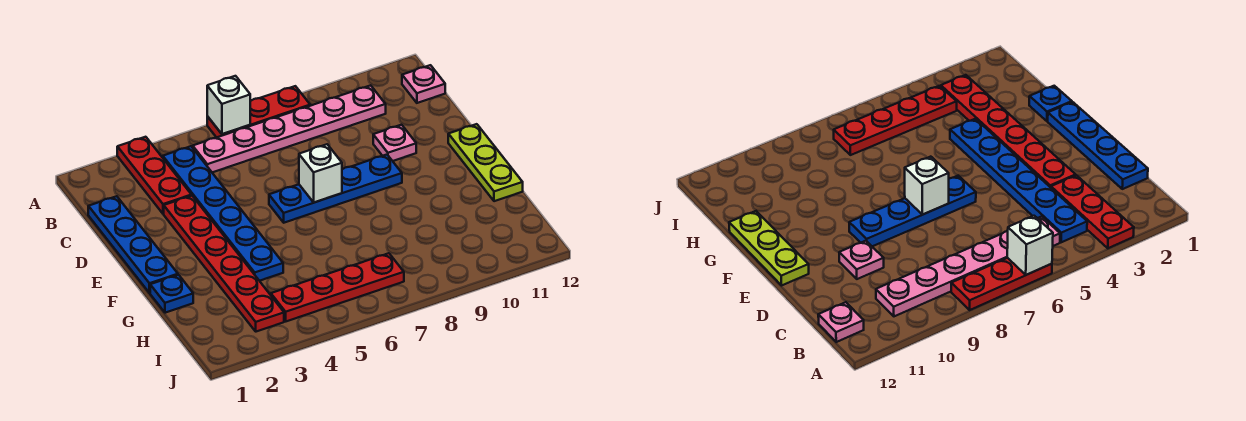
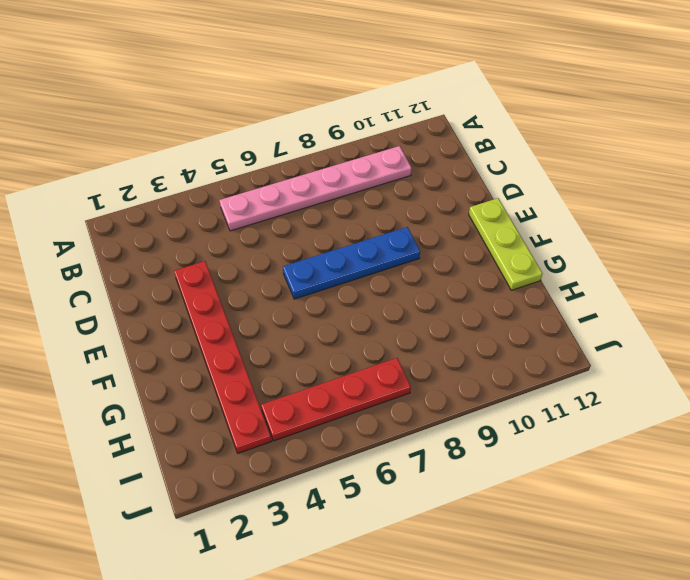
none -> red plate A3:C3 level 1
none -> red plate A6:A8 level 1
none -> blue plate B4:G4 level 1

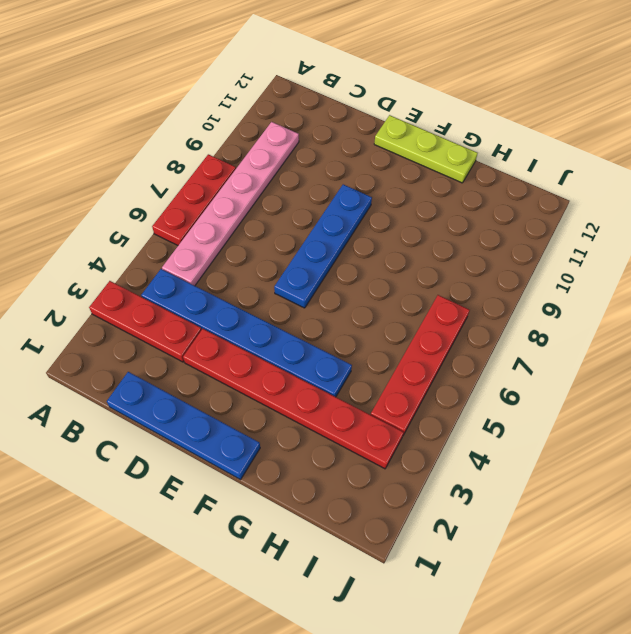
none -> pink plate B12 level 1
none -> pink plate D10 level 1
none -> blue plate G1 level 1

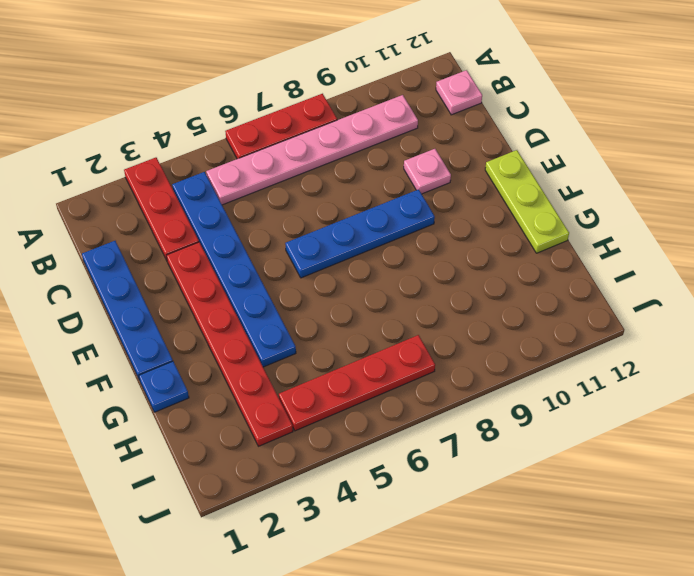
none -> white brick A6 level 2
none -> white brick E7 level 2

